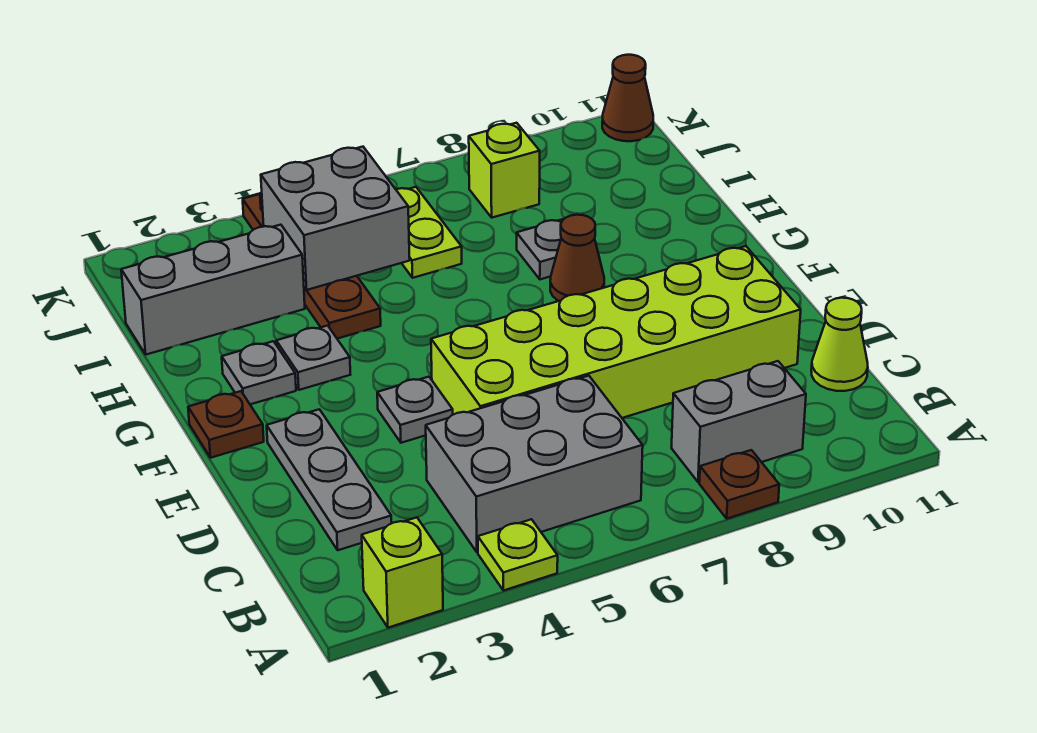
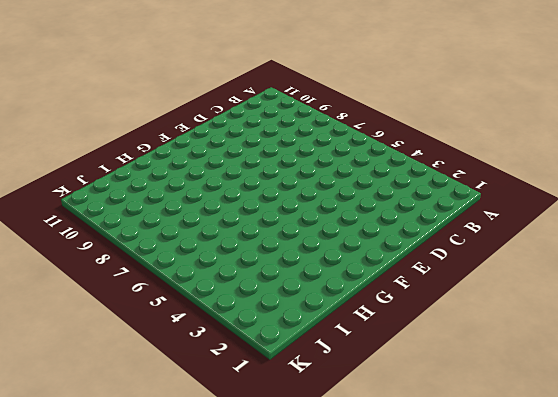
none -> lime brick A2 level 1
none -> lime plate A4 level 1
none -> brown plate A8 level 1

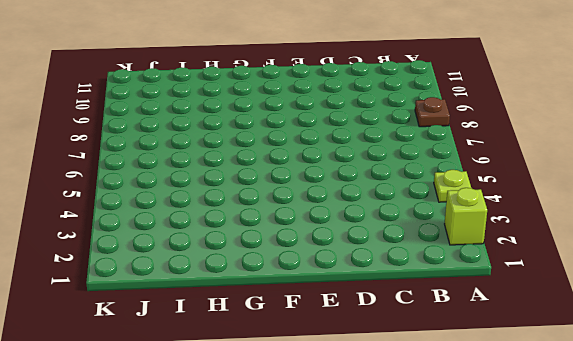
none -> grey brick B4:C6 level 1
none -> grey brick B8:B9 level 1
none -> grey plate C2:E2 level 1

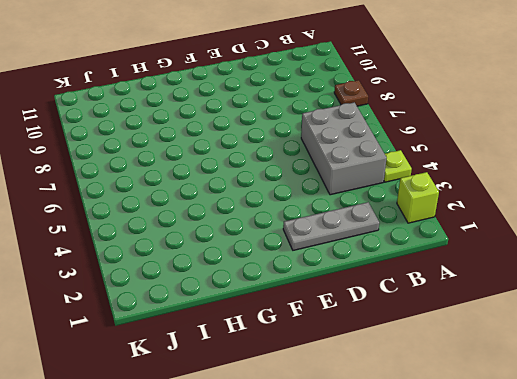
none -> grey brick B8:B9 level 1
none -> lime cone C11 level 1
none -> lime brick D5:E10 level 1

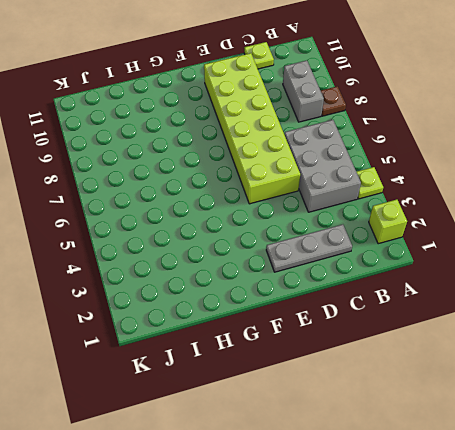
lime plate C11 level 1 -> lime cone C11 level 1
none -> grey plate E4 level 1
none -> brown plate F1 level 1
none -> grey plate G2 level 1

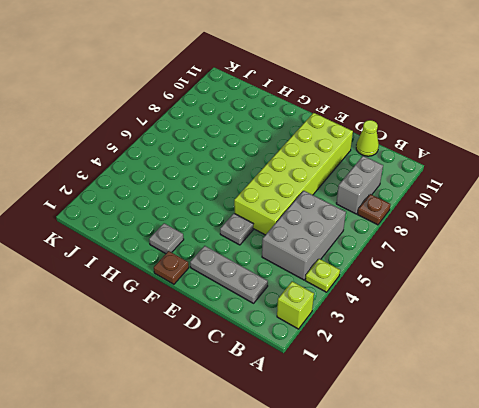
none -> grey plate G3 level 1
none -> brown cone G8 level 1
none -> brown plate H4:K4 level 1

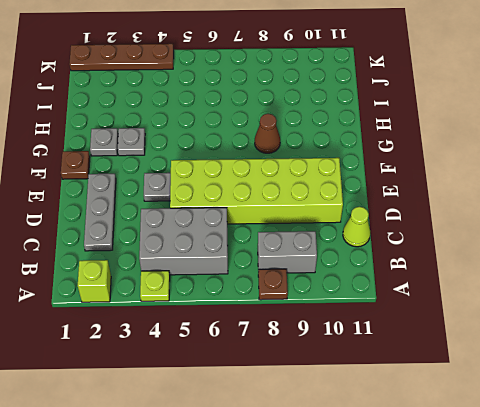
brown plate K1:K4 level 1 -> brown plate H4:K4 level 1
none -> grey plate H8 level 1
none -> grey brick I1:I3 level 1
none -> lime plate I6:J6 level 1

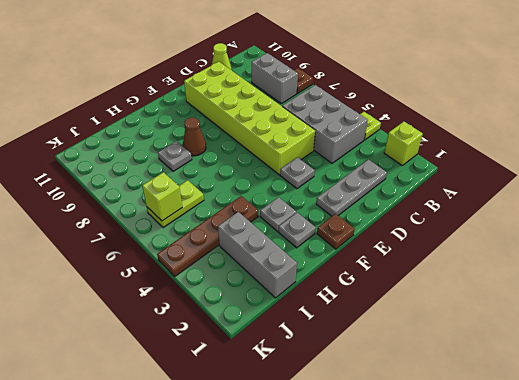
lime brick J6 level 2 -> lime brick J8 level 1
none -> brown cone K11 level 1
none -> grey brick I4:J5 level 2

